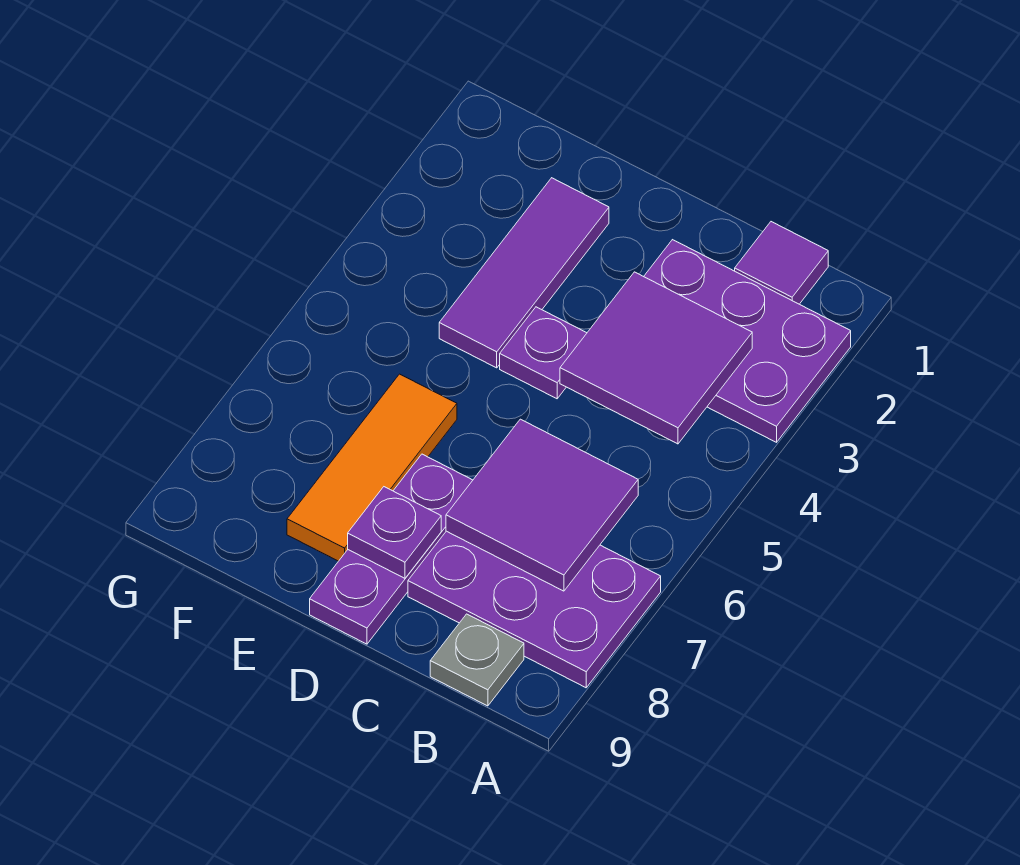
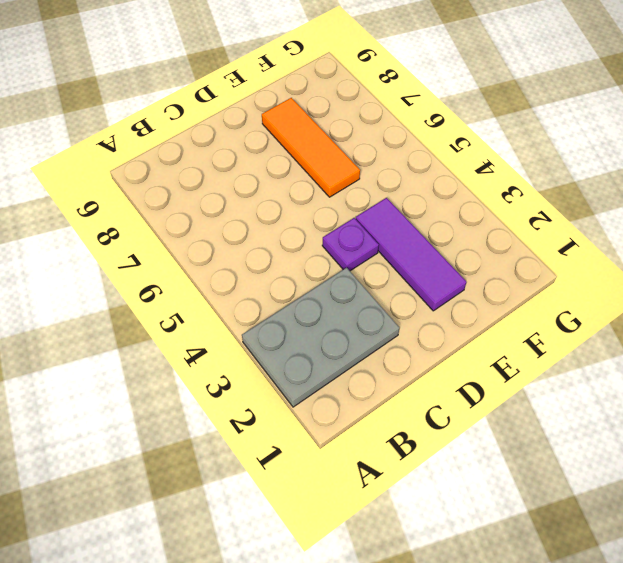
grey plate A2:C3 level 1 -> purple plate A2:C3 level 1
none -> purple plate A7:C8 level 1
none -> purple tile B1 level 1

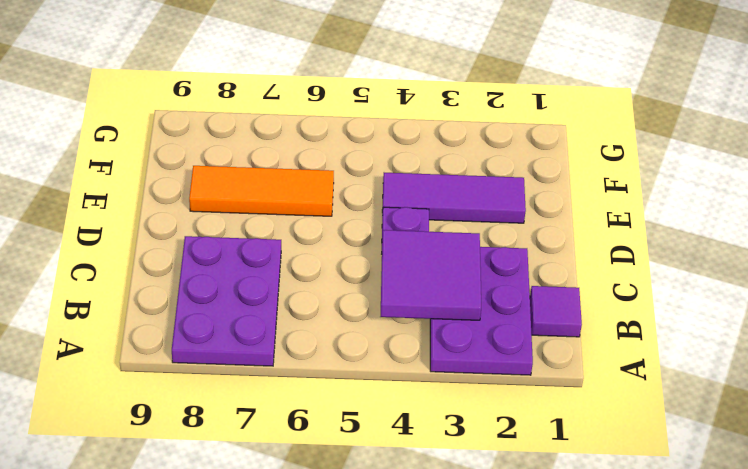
none -> grey plate B9 level 1
none -> purple plate D7:D9 level 1

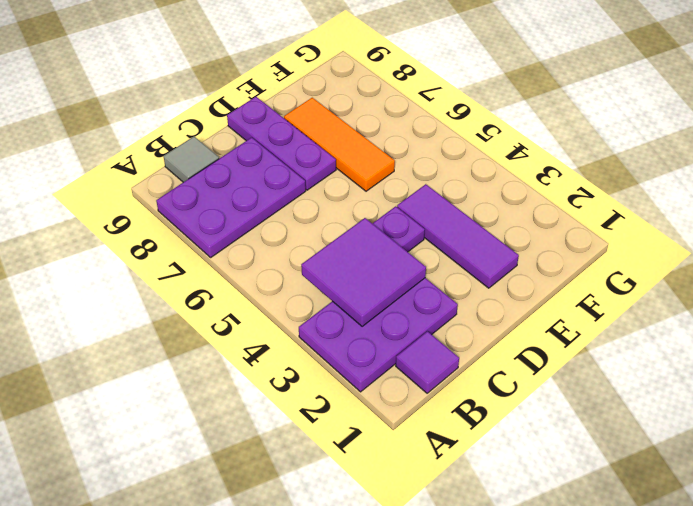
grey tile B9 level 1 -> grey plate B9 level 1
none -> purple tile B6:C7 level 2
none -> purple plate D8 level 2

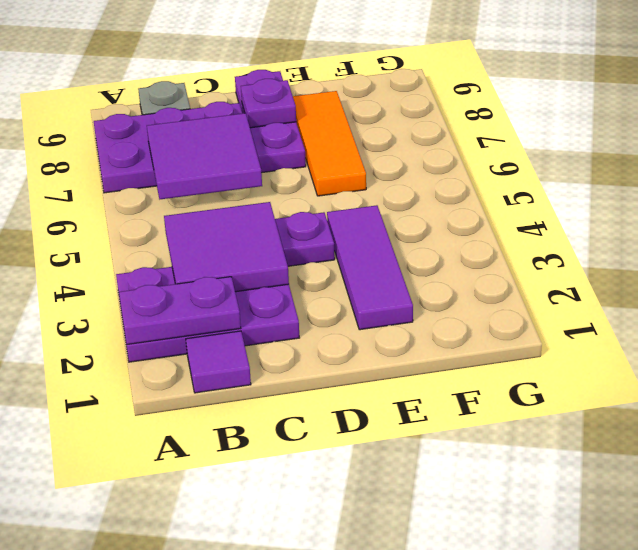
purple plate A2:B2 level 2 -> none

